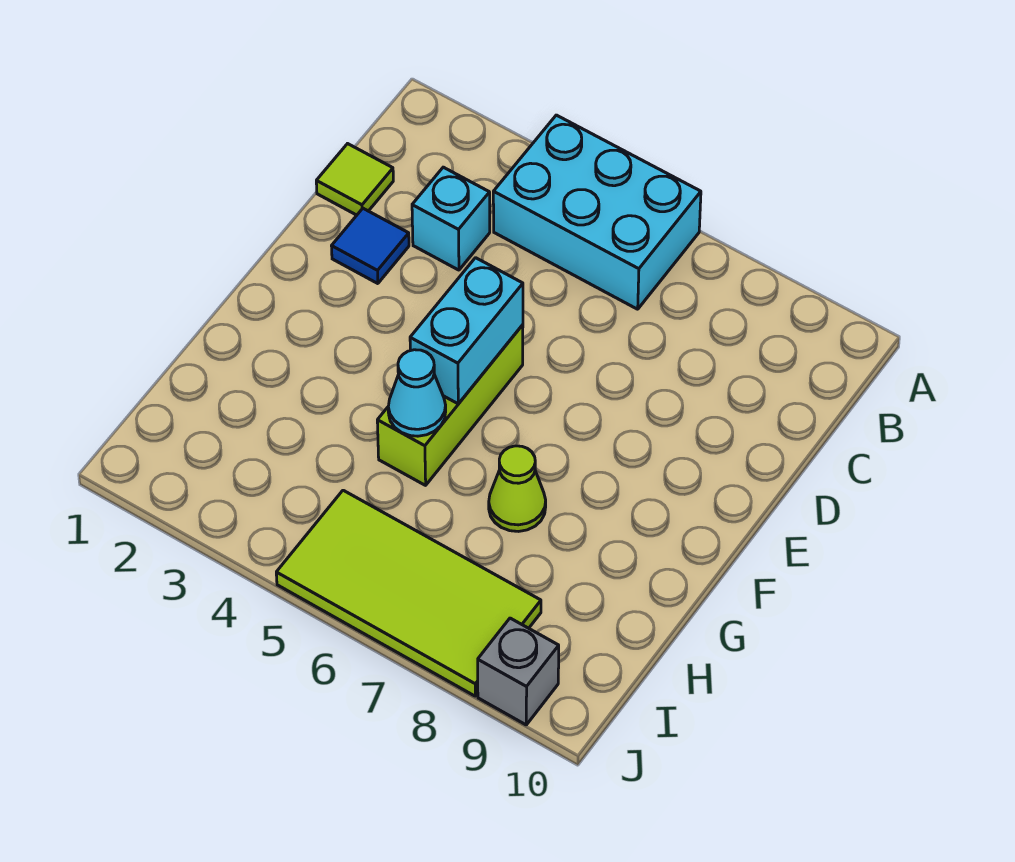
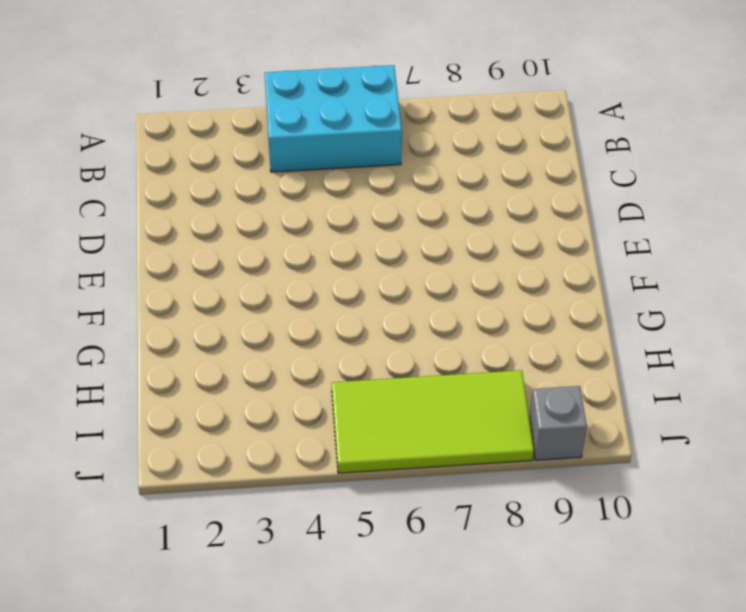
none -> lime tile C1 level 1
none -> cyan brick C3 level 1

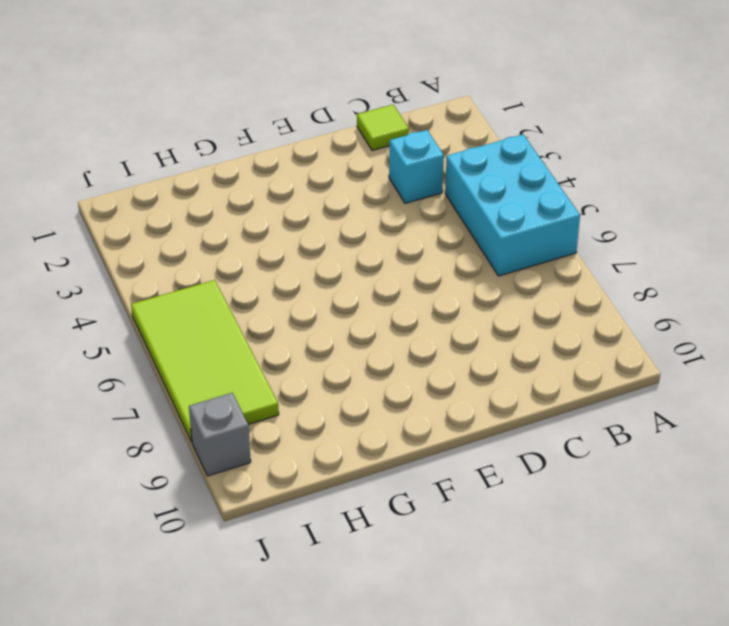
none -> blue tile D2 level 1
none -> lime brick E5:G5 level 1

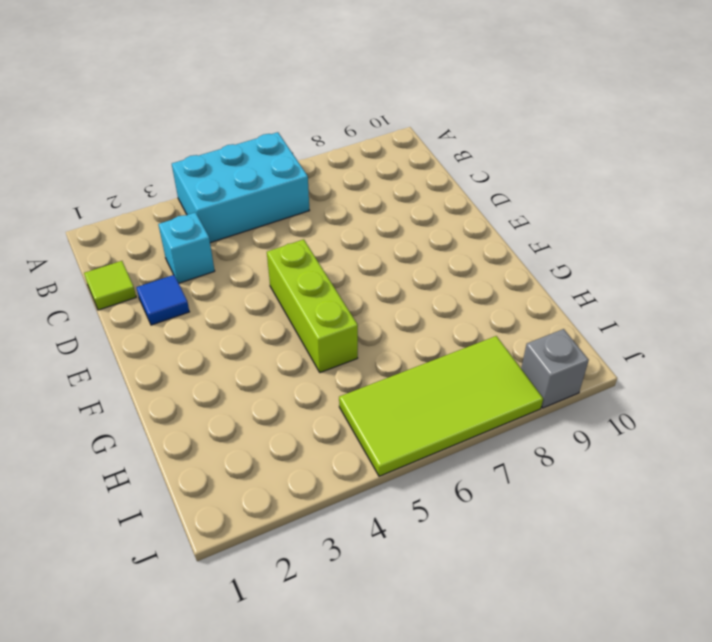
none -> lime cone G7 level 1
none -> cyan brick E5:F5 level 2

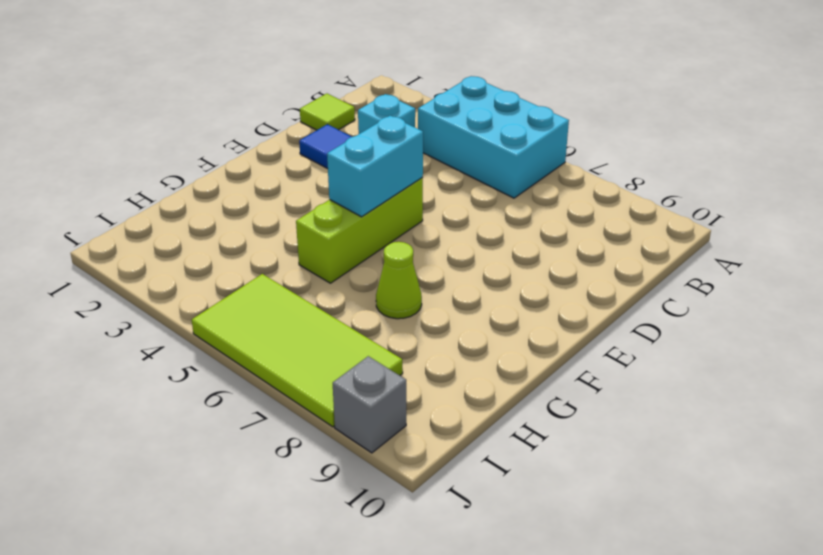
none -> cyan cone G5 level 2

